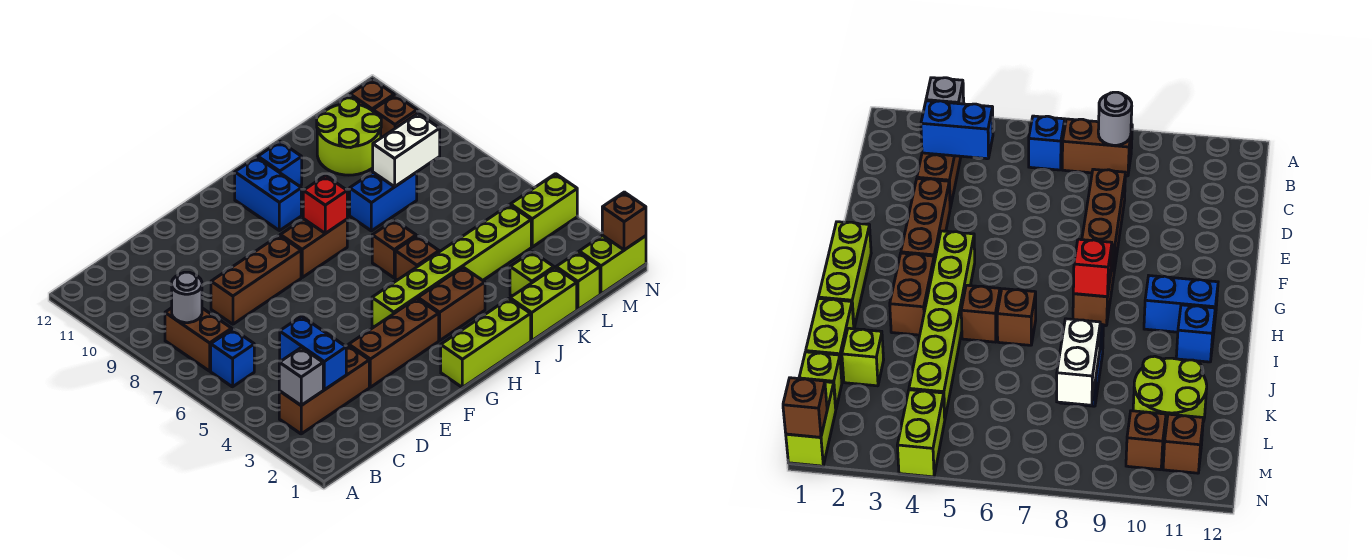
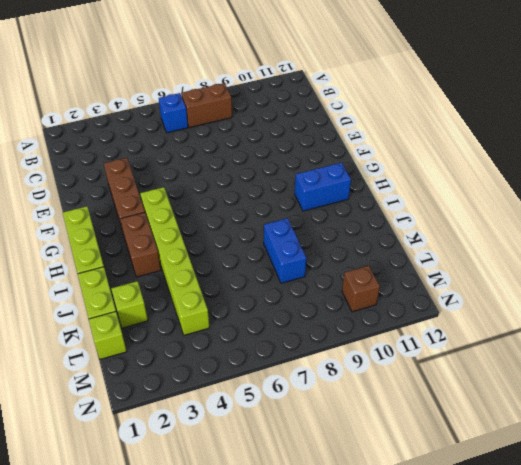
none -> brown brick B3:D3 level 1
none -> brown brick D8:F8 level 1
none -> brown brick G8:H8 level 1

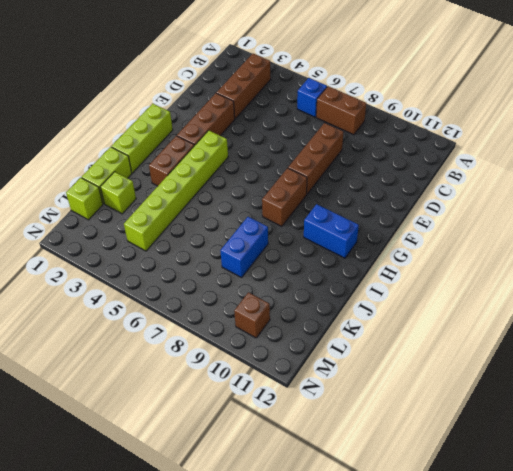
none -> brown brick I5 level 1
none -> brown brick I6 level 1
none -> blue brick I11 level 1

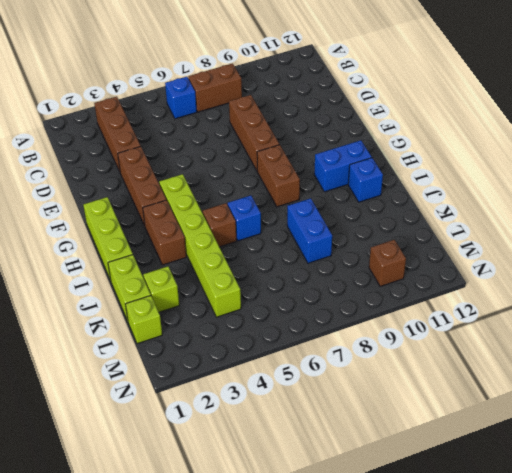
blue brick I6 level 1 -> brown brick I6 level 1
none -> lime round brick K10:L11 level 1
none -> lime brick M1:N1 level 1
none -> lime brick M4:N4 level 1

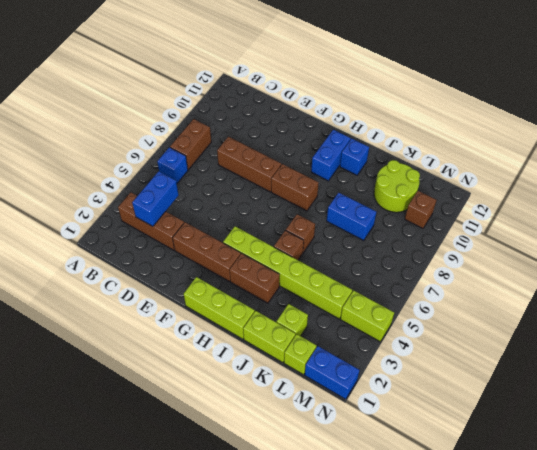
blue brick M1:N1 level 1 -> lime brick M1:N1 level 1
none -> brown brick M11 level 1
none -> grey brick B3 level 2
none -> grey round brick B8 level 2

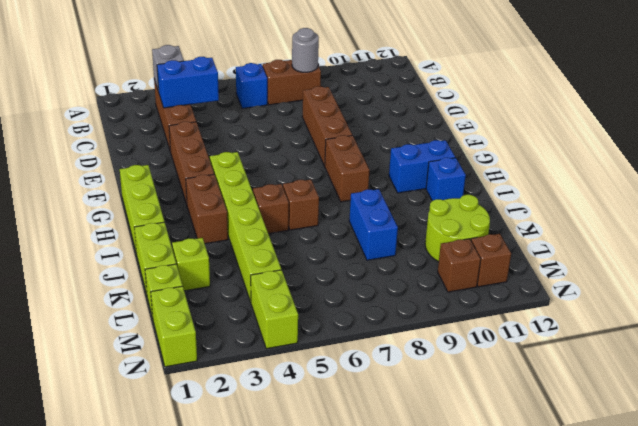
none -> red brick H8 level 2
none -> white brick K8:L8 level 2
none -> brown brick N1 level 2

